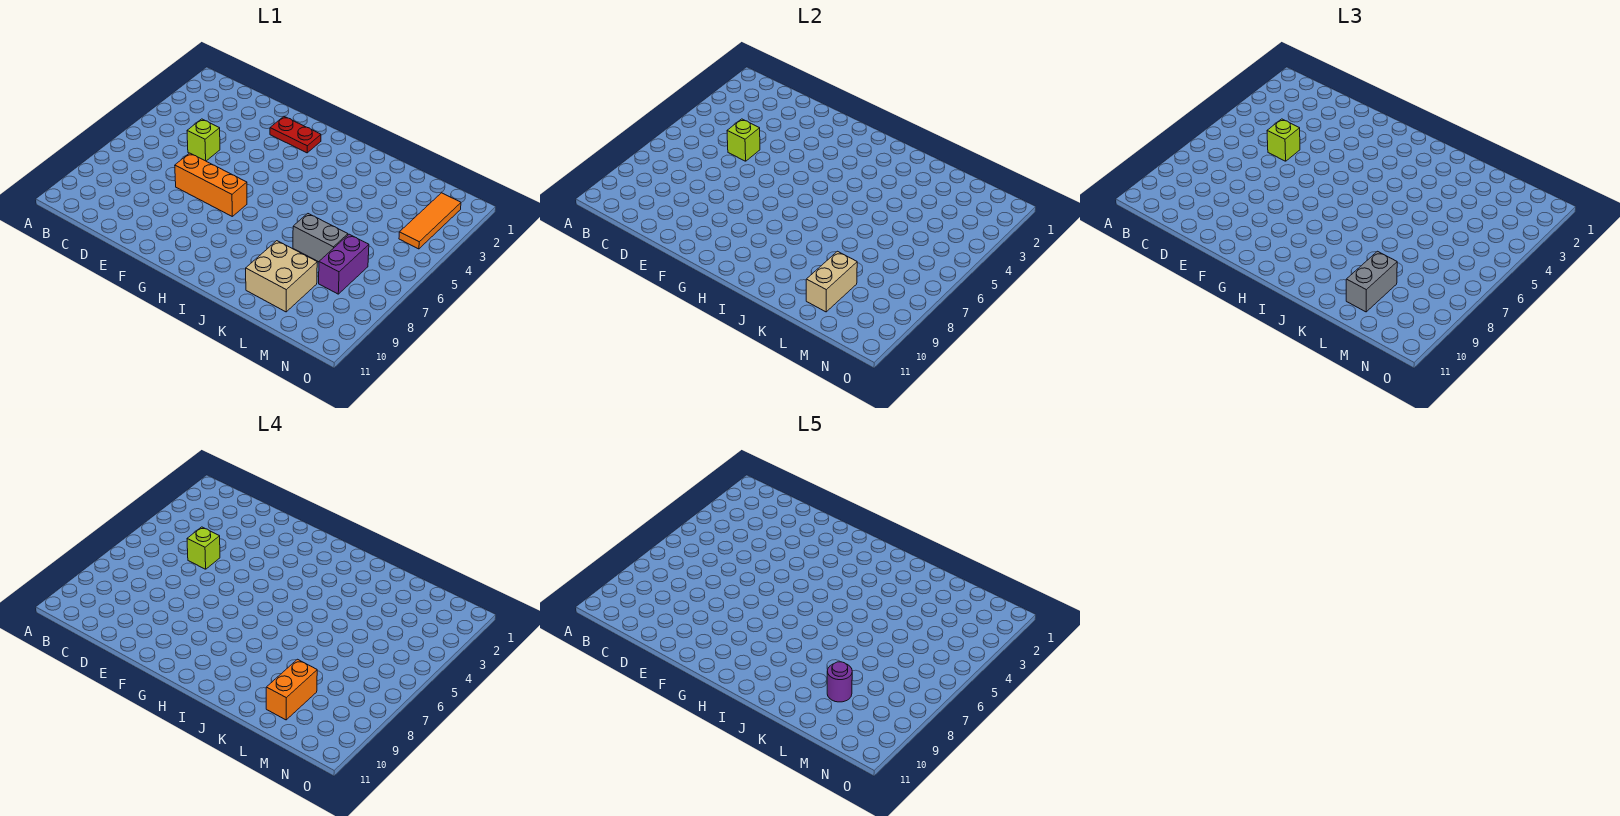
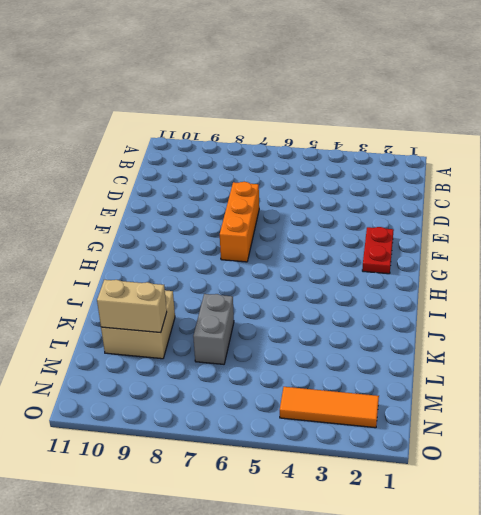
none -> lime brick D5 level 1
none -> purple brick M7:M8 level 1
none -> lime brick D5 level 2

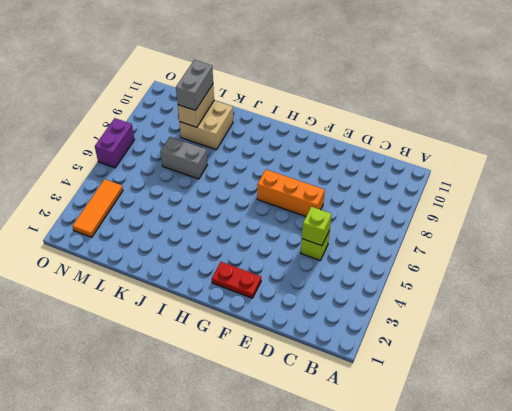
purple brick O6:O7 level 1 -> purple brick M7:M8 level 1
none -> lime brick D5 level 3
none -> lime brick D5 level 4
none -> orange brick L9:L10 level 4

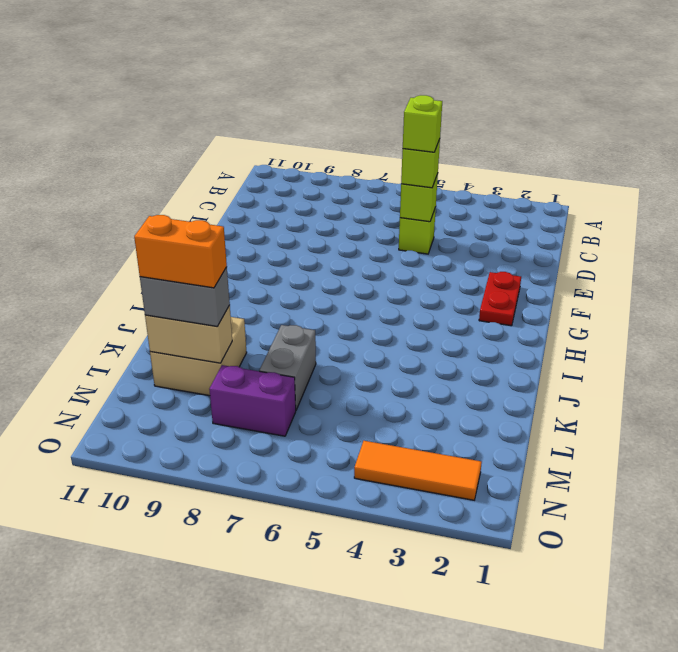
none -> orange brick E7:G7 level 1
none -> purple round brick L9 level 5

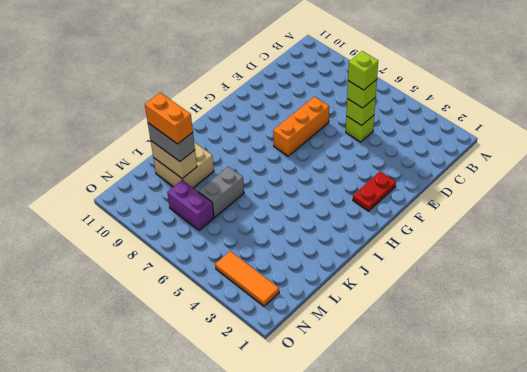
none -> purple round brick L9 level 5

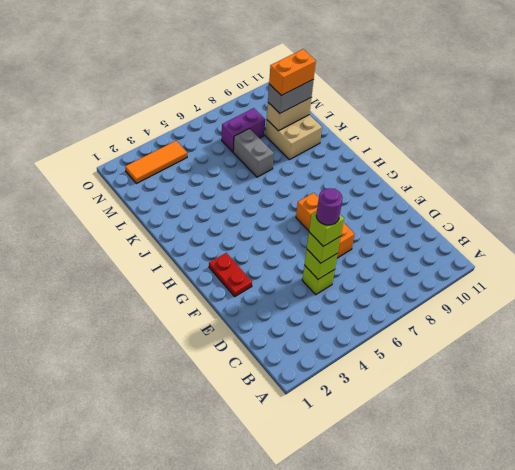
purple round brick D5 level 5 -> purple round brick L9 level 5

